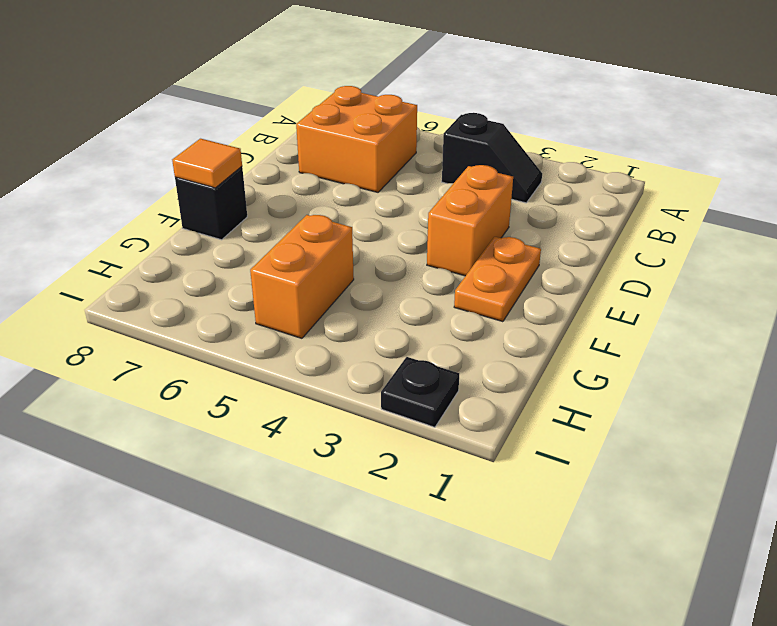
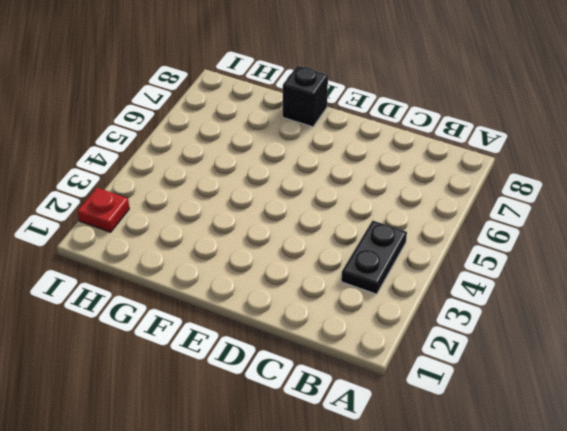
black plate B3:B4 level 1 -> black slope B3:B4 level 1 top 4
red plate I2 level 1 -> black plate I2 level 1
none -> orange brick B6:C7 level 1
none -> orange brick D3:E3 level 1

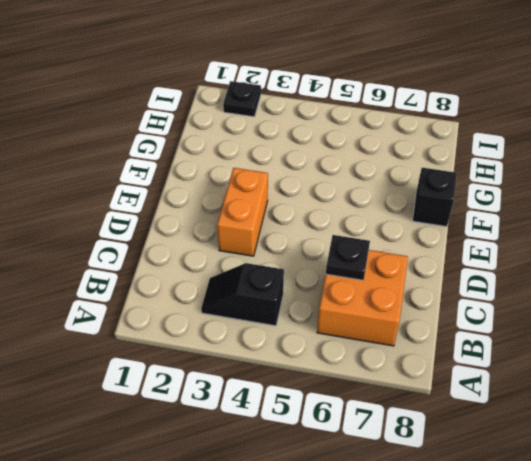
black plate C6 level 2 -> none
none -> orange plate E2:F2 level 1
none -> orange brick G5:H5 level 1

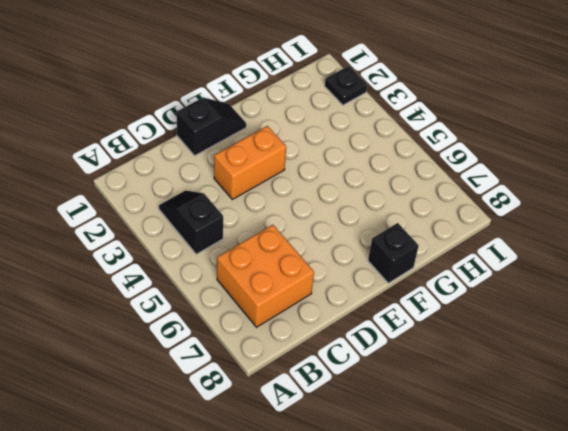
black slope D1:E1 level 1 top D -> none
none -> orange plate E2:F2 level 1
none -> orange brick G5:H5 level 1

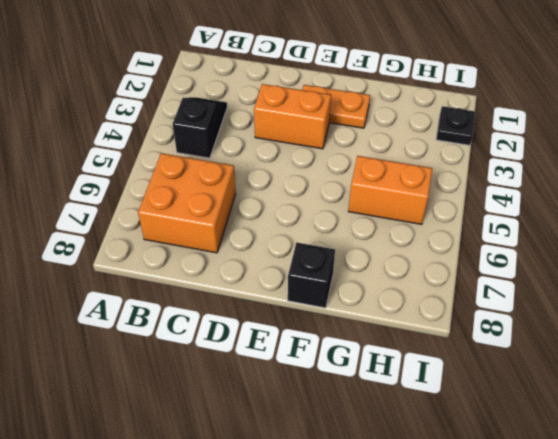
none -> orange tile F8 level 2

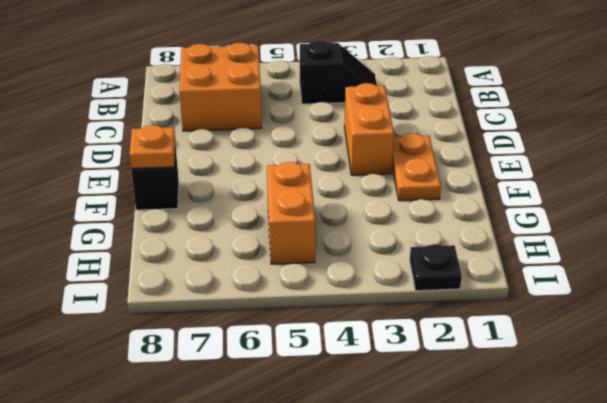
orange plate F8 level 2 -> orange tile F8 level 2

